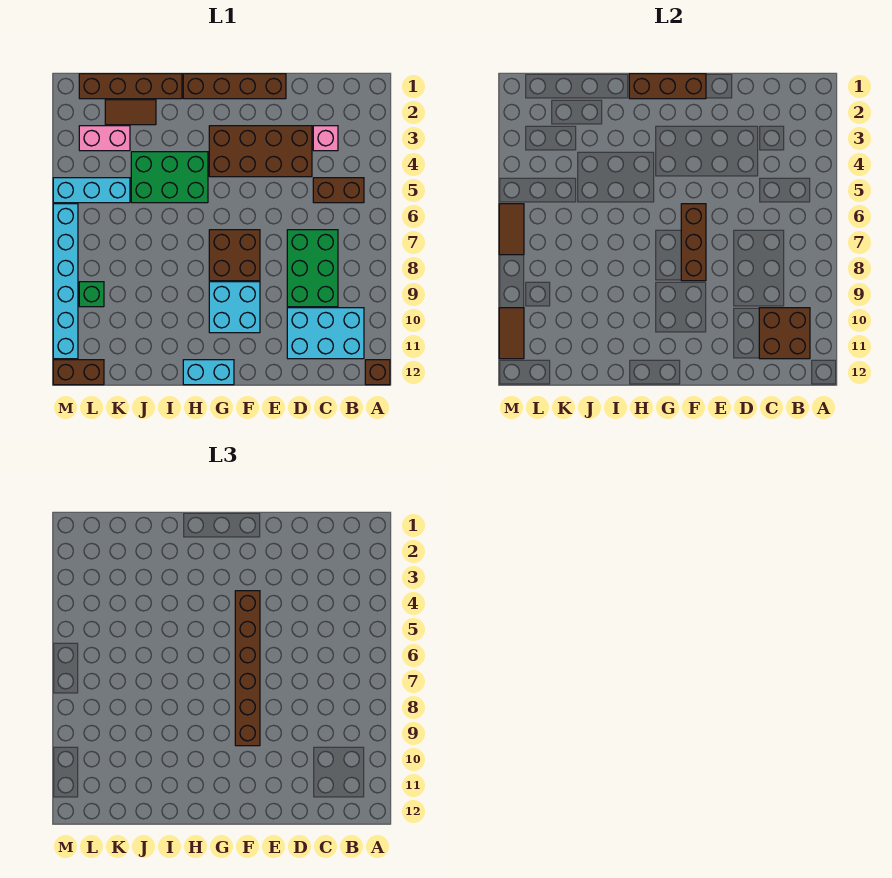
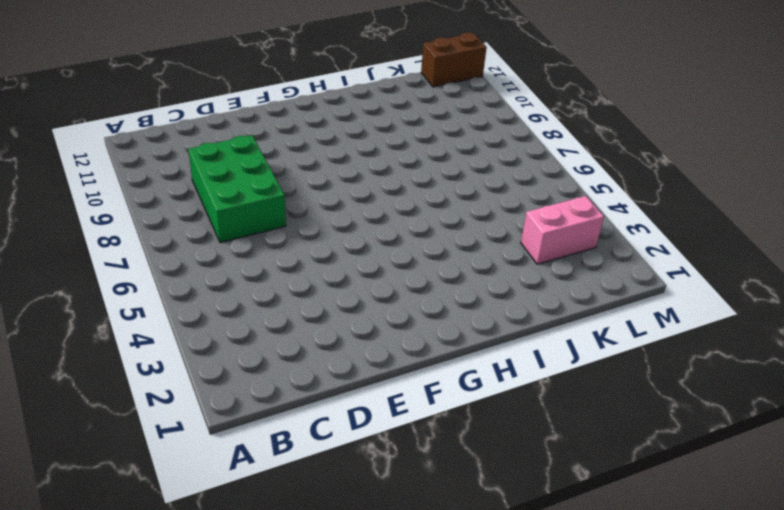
none -> brown brick A12 level 1
none -> brown brick B5:C5 level 1
none -> cyan brick B10:D11 level 1

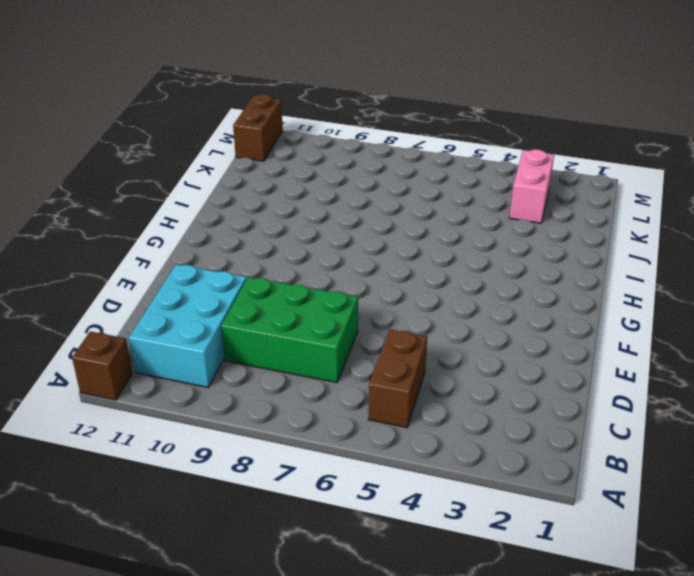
none -> pink brick C3 level 1
none -> brown brick D3:G4 level 1
none -> brown brick E1:H1 level 1

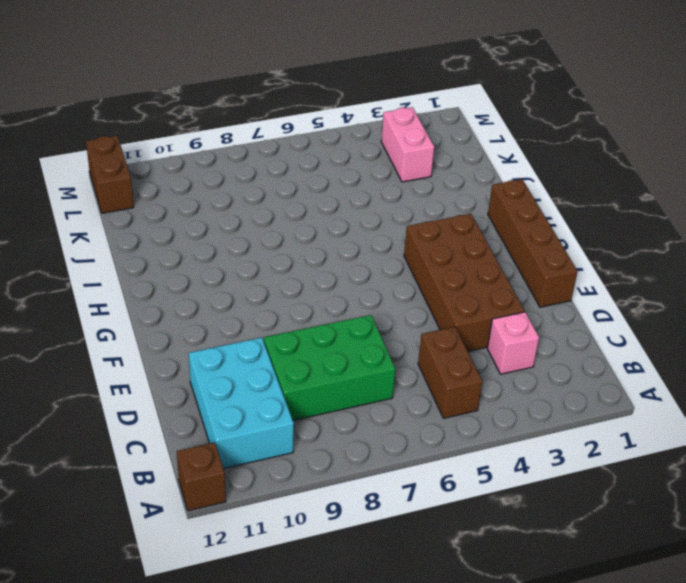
none -> brown brick F7:G8 level 1
none -> cyan brick F9:G10 level 1
none -> cyan brick G12:H12 level 1

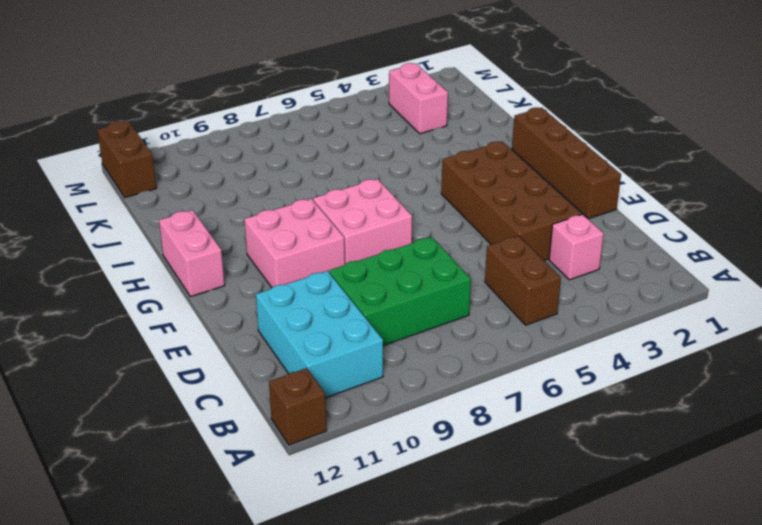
pink brick F7:G8 level 1 -> brown brick F7:G8 level 1
pink brick F9:G10 level 1 -> cyan brick F9:G10 level 1
pink brick G12:H12 level 1 -> cyan brick G12:H12 level 1
none -> green brick H4:J5 level 1
none -> brown brick I1:L1 level 1
none -> brown tile J2:K2 level 1

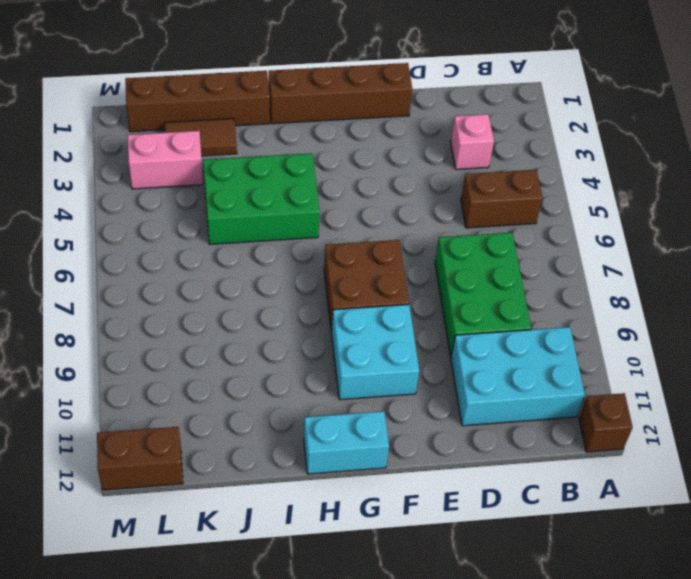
none -> brown brick D3:G4 level 1
none -> cyan brick K5:M5 level 1
none -> green brick L9 level 1

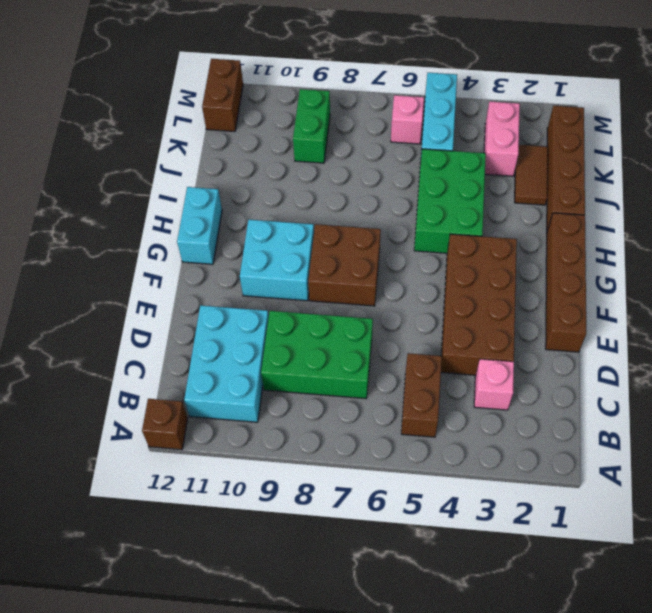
green brick K9:L9 level 1 -> green brick L9 level 1
pink brick L6 level 1 -> none
none -> cyan brick M6:M11 level 1
none -> brown brick B10:C11 level 2
none -> brown brick F1:H1 level 2

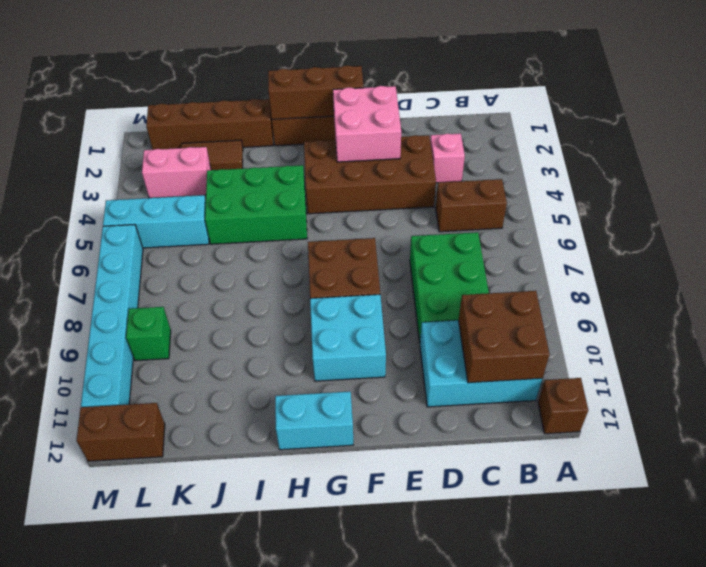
pink brick E2:F3 level 2 -> none
none -> brown brick F6:F8 level 2
none -> brown tile M6:M7 level 2
none -> brown tile M10:M11 level 2

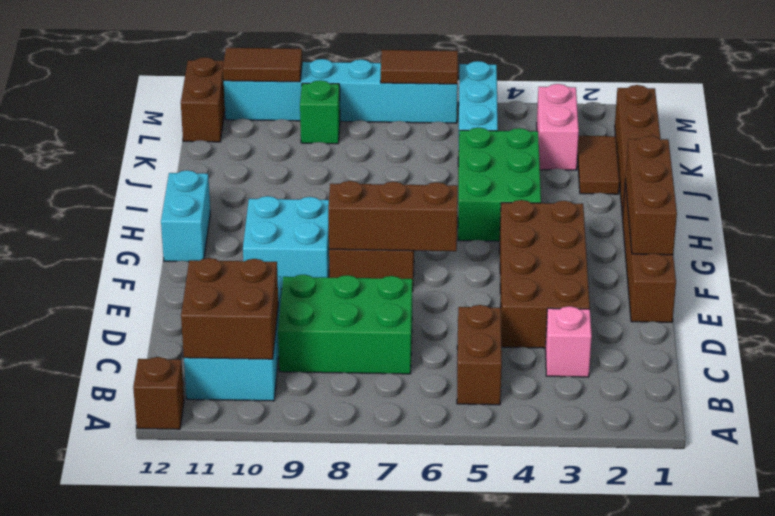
none -> brown brick F4:F9 level 3

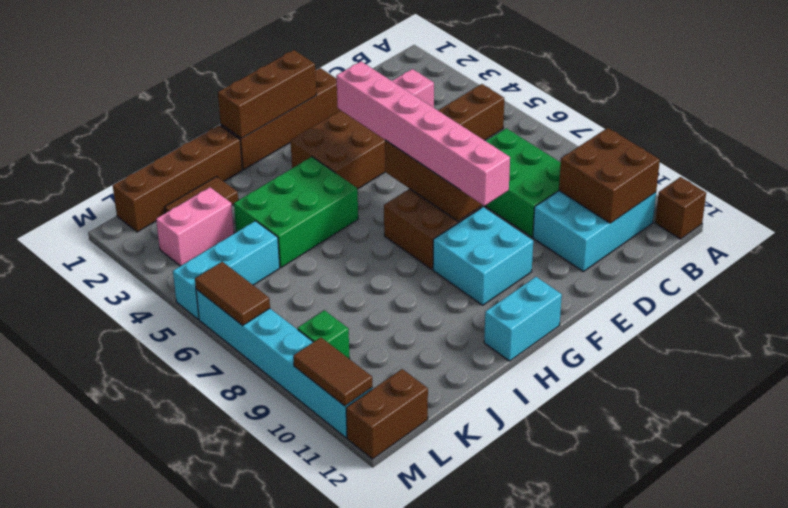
pink brick F4:F9 level 3 -> brown brick F4:F9 level 3

